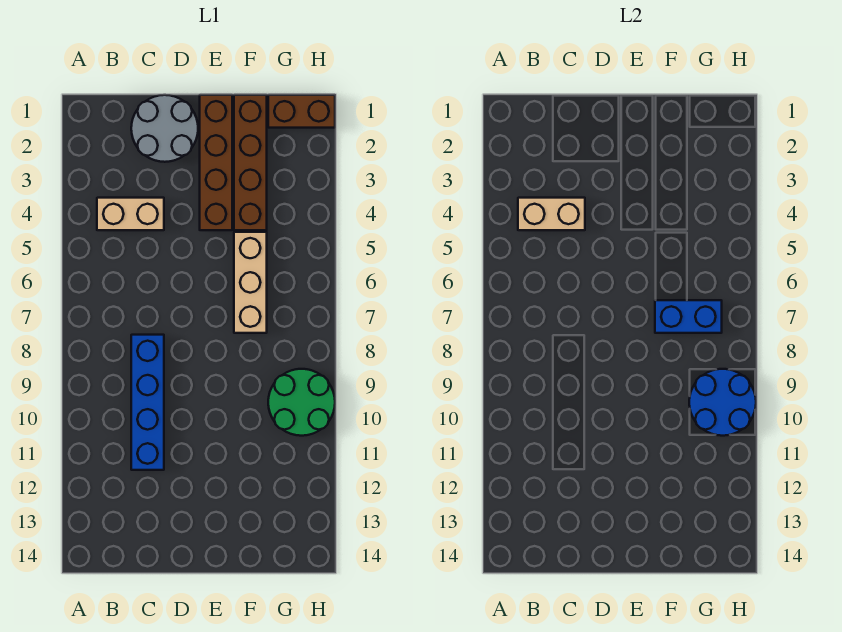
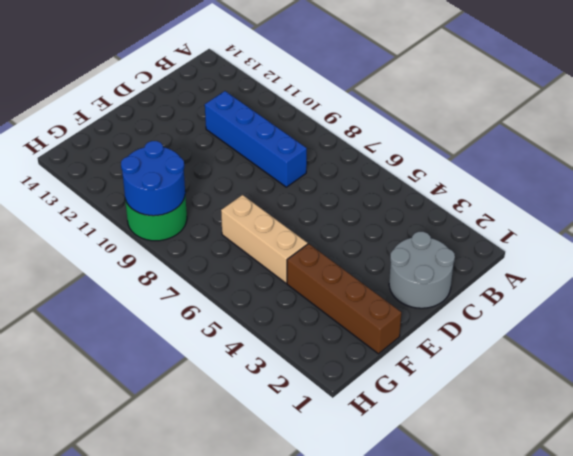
none -> tan brick B4:C4 level 1
none -> brown brick E1:E4 level 1

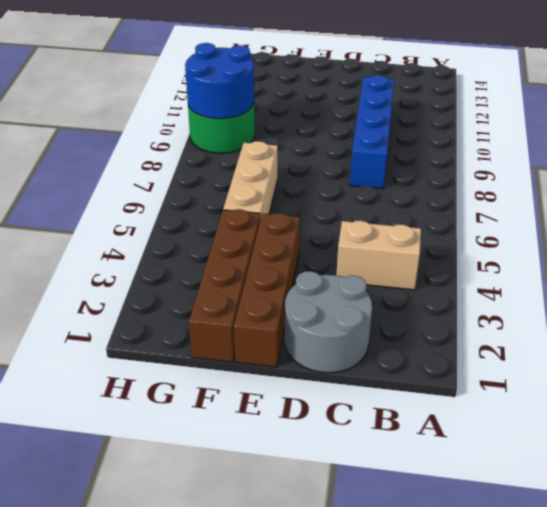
none -> brown brick G1:H1 level 1
none -> tan brick B4:C4 level 2

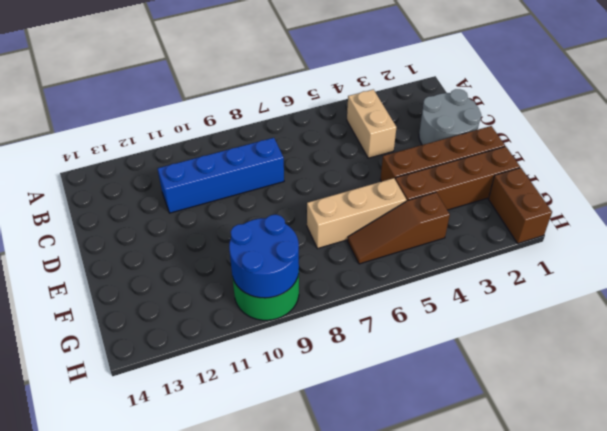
brown slope G4:G6 level 1 top 4 -> none
none -> tan brick B4:C4 level 2
none -> blue brick F7:G7 level 2

